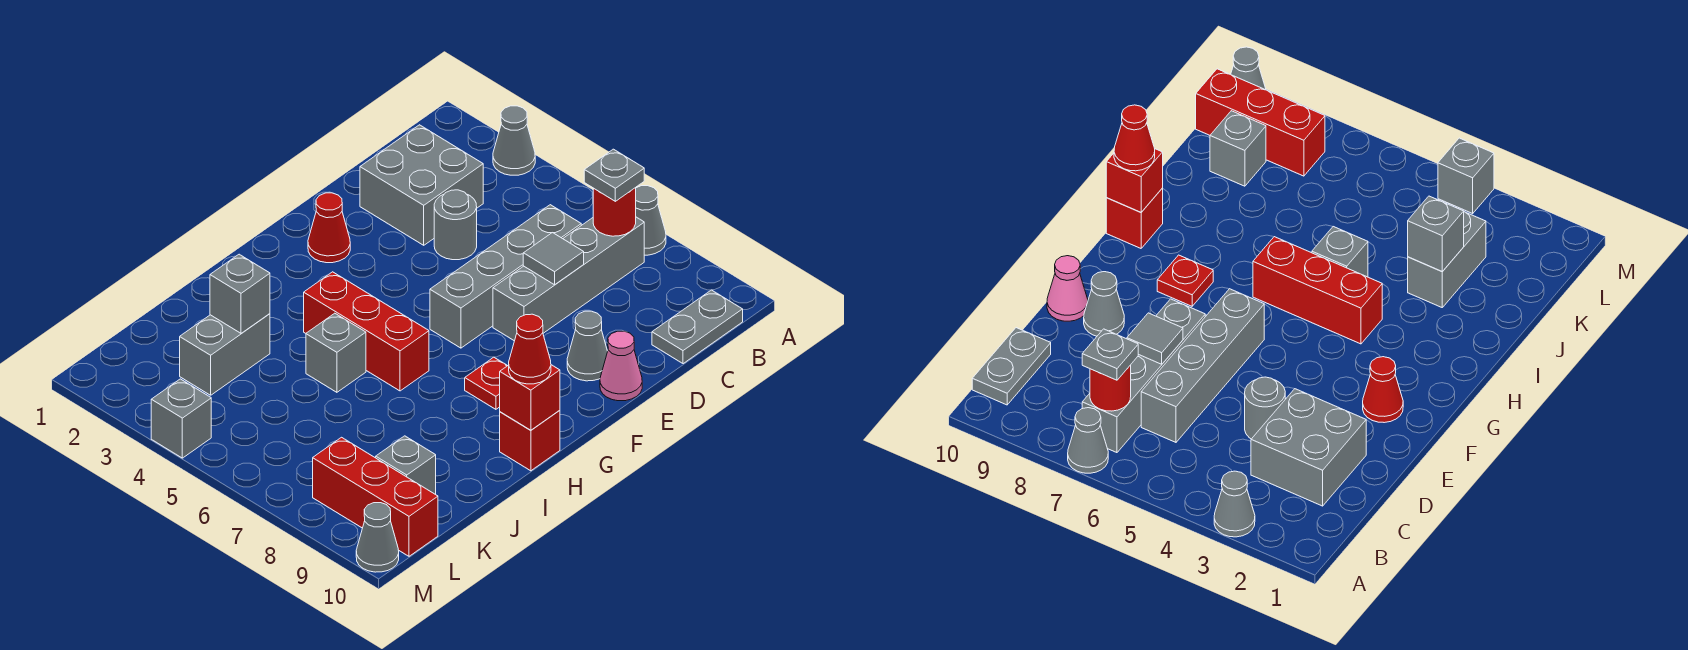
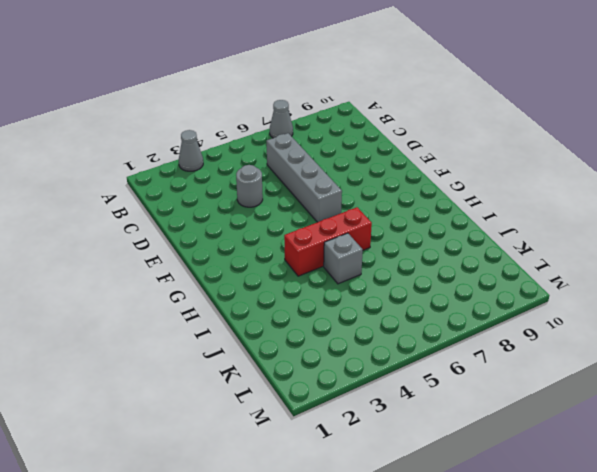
none -> grey brick B7:E7 level 1
none -> grey plate B10:C10 level 1
none -> grey brick C2:D3 level 1

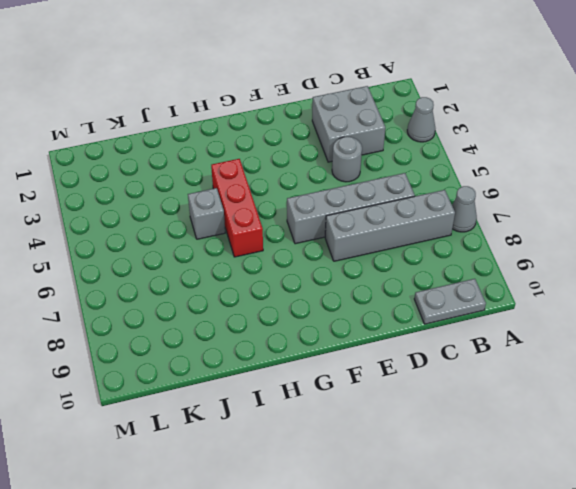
none -> grey cone E9 level 1
none -> pink cone E10 level 1
none -> red cone F2 level 1

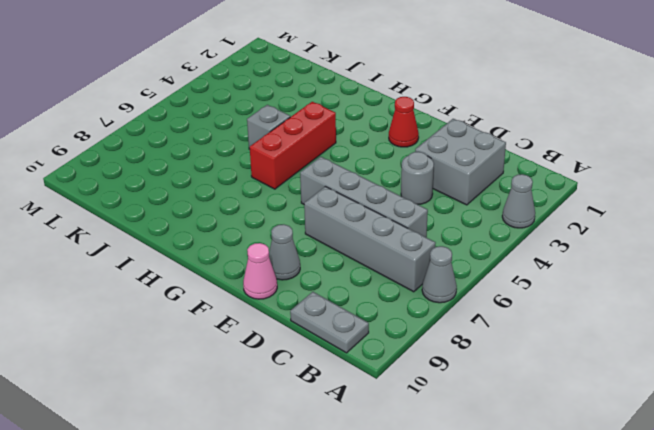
none -> red plate G8 level 1
none -> red brick H10 level 1
none -> grey brick J3:K3 level 1

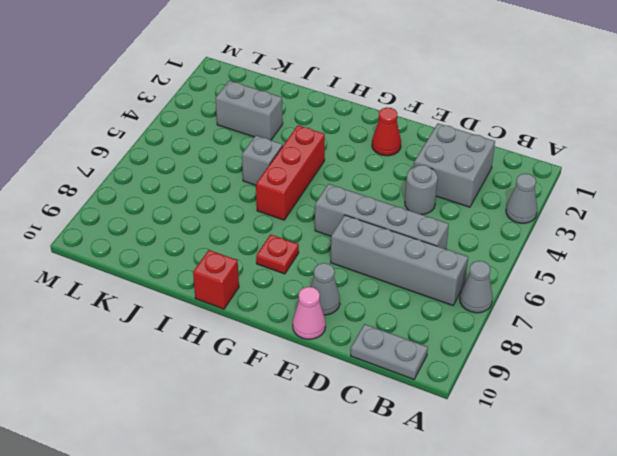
none -> grey brick K9 level 1
none -> red brick L8:L10 level 1
none -> grey brick M4 level 1

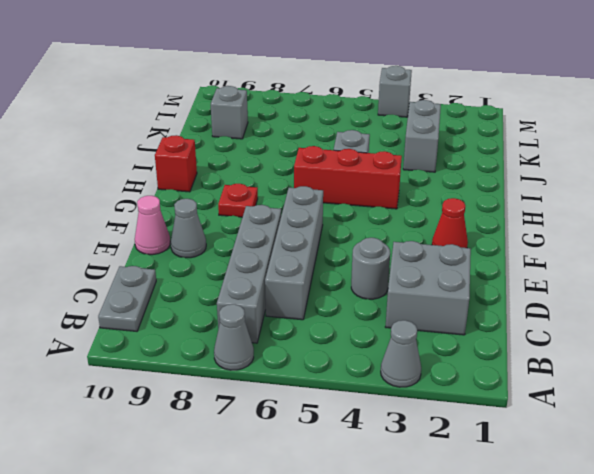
none -> red brick L8:L10 level 1
none -> grey cone M10 level 1
none -> red round brick B7 level 2

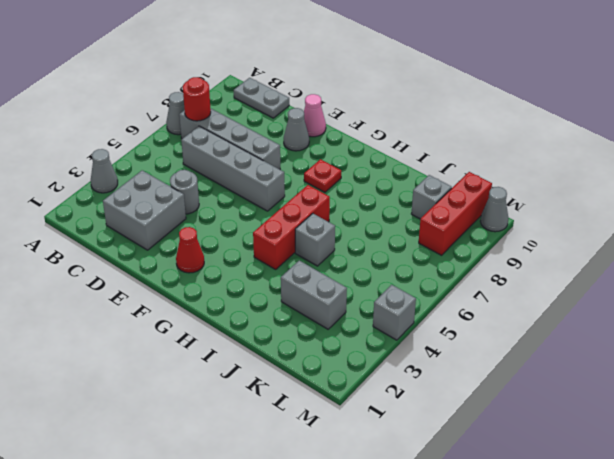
none -> red brick H10 level 1
none -> grey tile D7 level 2
none -> red brick H10 level 2

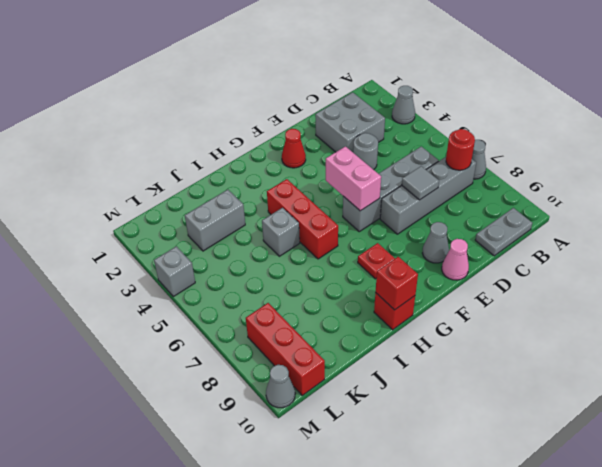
pink brick F5:F6 level 2 -> none
none -> grey brick K9 level 1
none -> grey brick J3 level 2
none -> grey plate B7 level 3

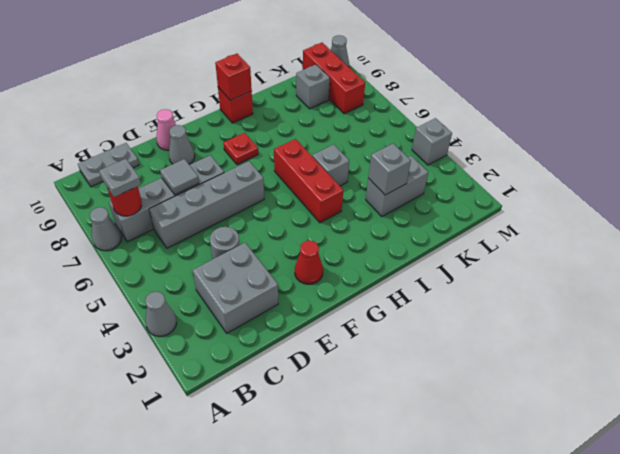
none -> red cone H10 level 3

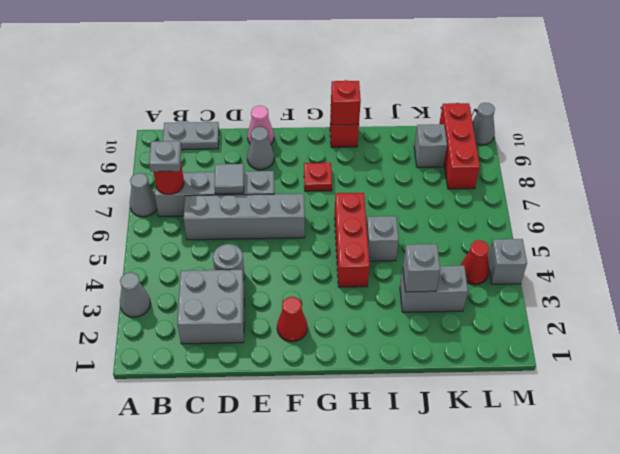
red cone L4 level 1 -> red cone H10 level 3

